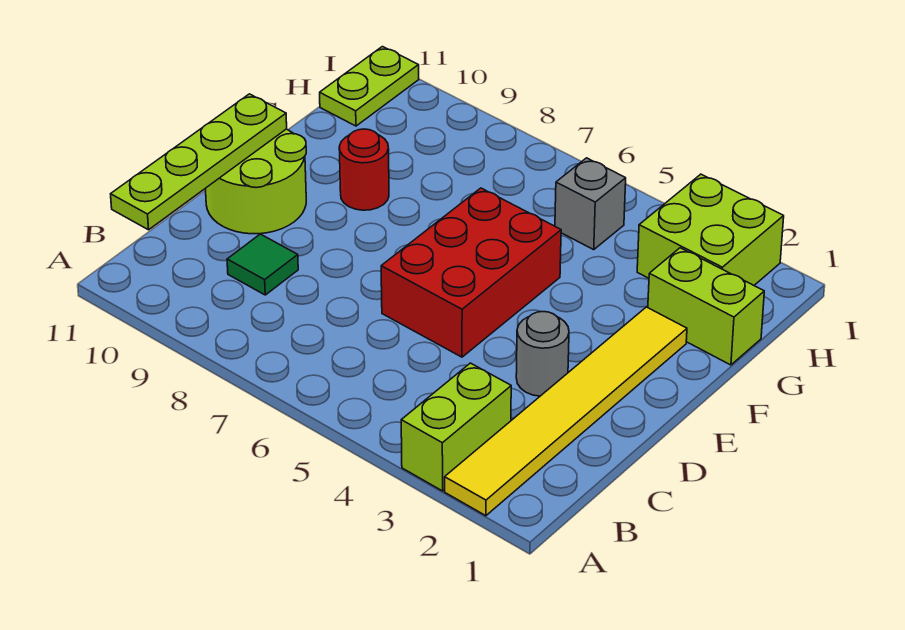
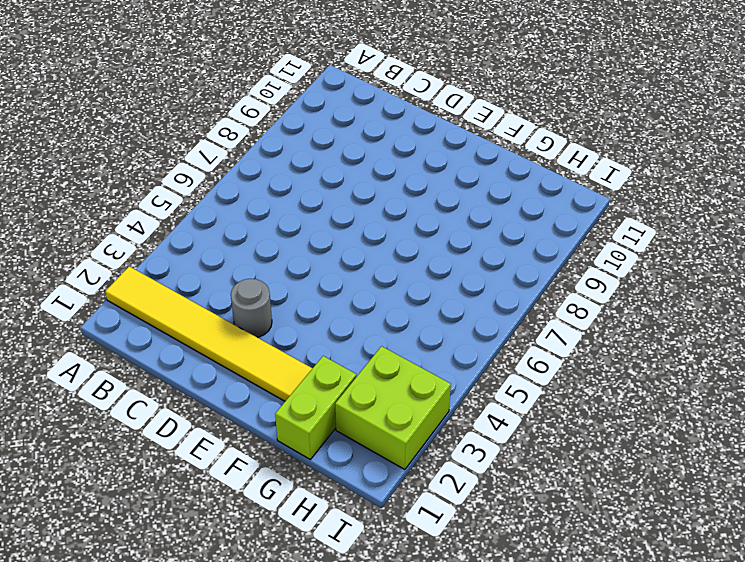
none -> lime brick A3:B3 level 1
none -> green tile C9 level 1
none -> red brick D5:F6 level 1

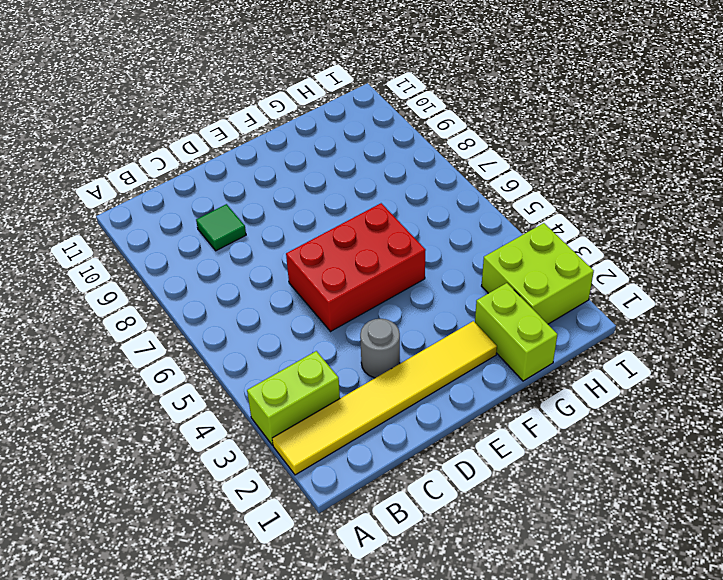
none -> lime round brick D10:E11 level 1
none -> red round brick F9 level 1
none -> grey brick H5 level 1

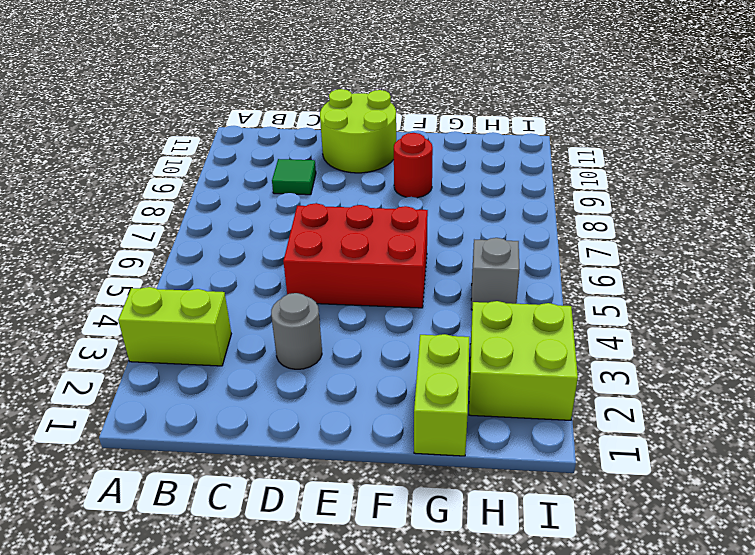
none -> yellow tile A2:F2 level 1
none -> lime plate H11:I11 level 1
none -> lime plate B11:E11 level 2

